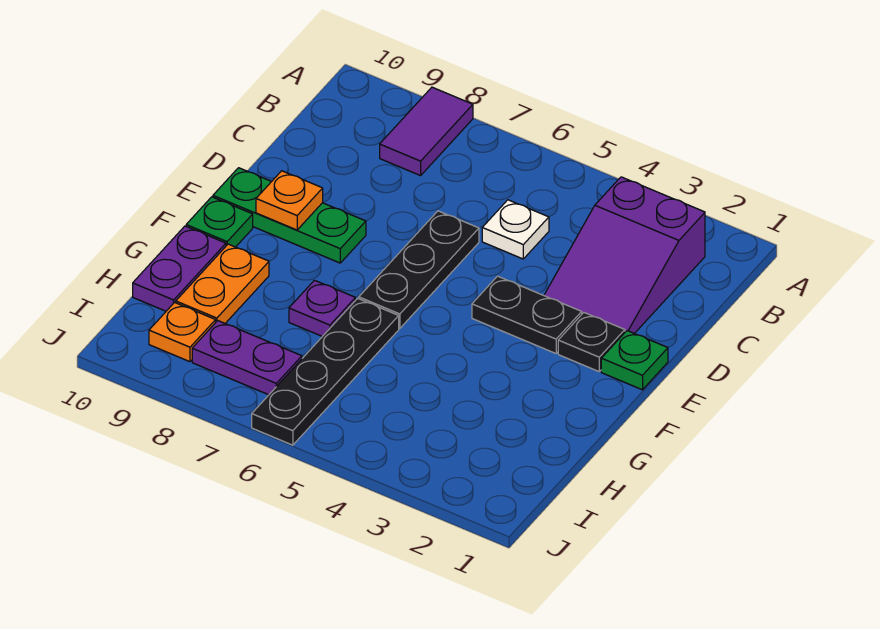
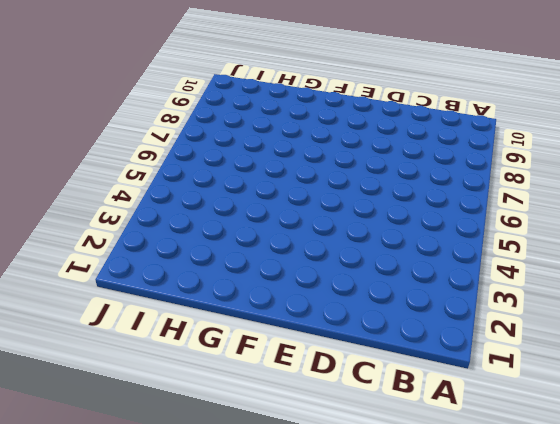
none -> purple tile A8:B8 level 1
none -> purple slope B2:D3 level 1 top B
none -> white plate C5 level 1

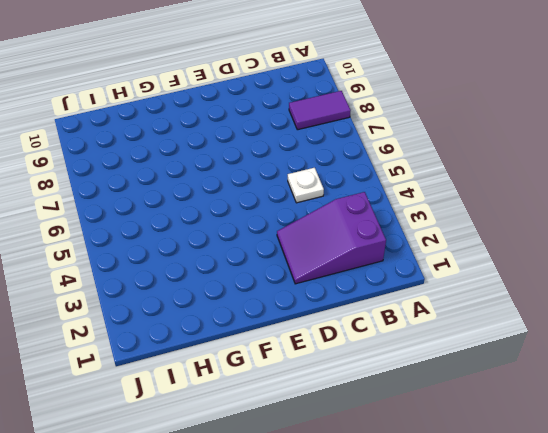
none -> black plate D6:F6 level 1
none -> green plate E1 level 1
none -> black plate E2 level 1

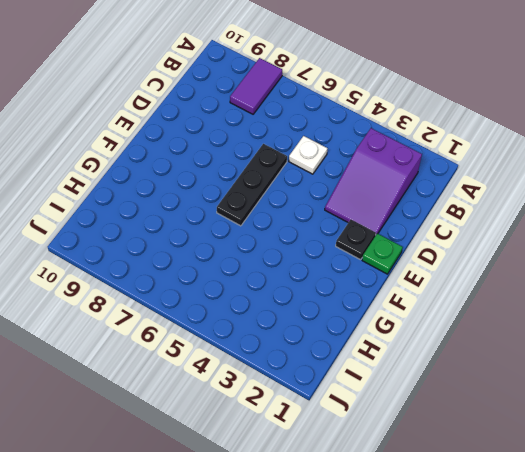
none -> black plate E3:E4 level 1
none -> green plate E8:E10 level 1
none -> green plate F10 level 1

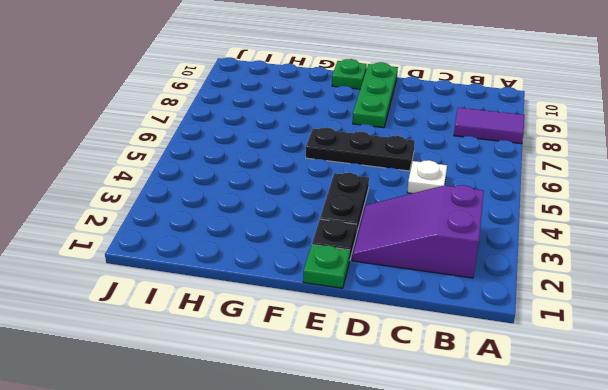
none -> black plate G6:J6 level 1
none -> purple plate G7 level 1
none -> orange plate G9:H9 level 1

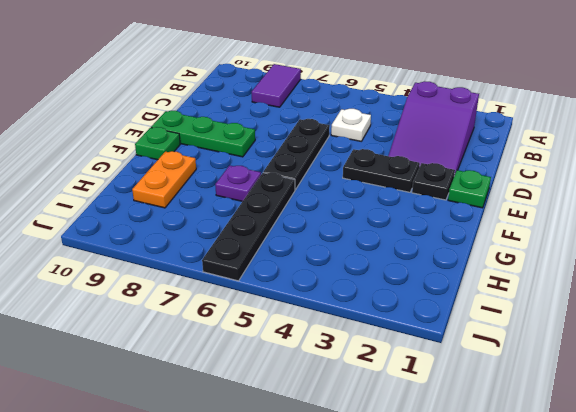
none -> purple plate G10:H10 level 1
none -> purple plate I7:I8 level 1
none -> orange plate I9 level 1

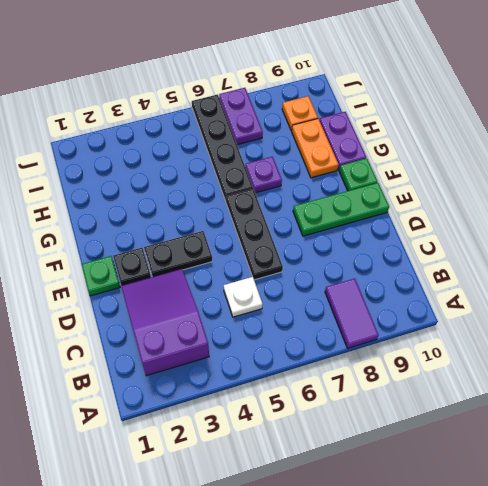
purple plate I7:J7 level 1 -> purple plate I7:I8 level 1
none -> orange plate E9 level 2

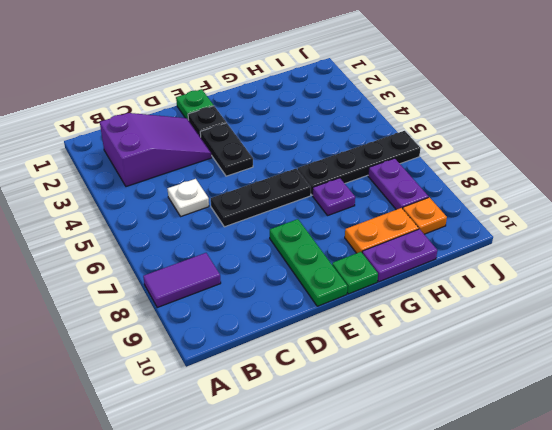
none -> orange plate E9 level 2

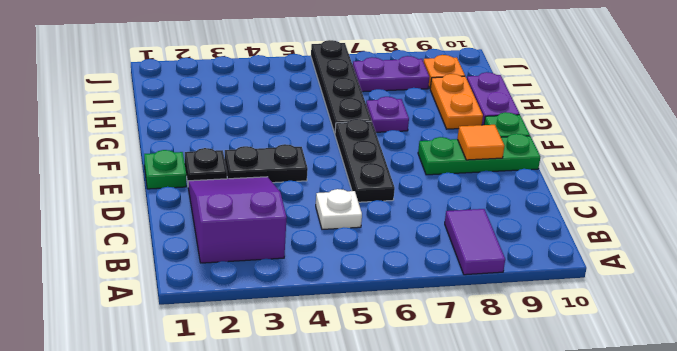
orange tile E9 level 2 -> orange plate E9 level 2

